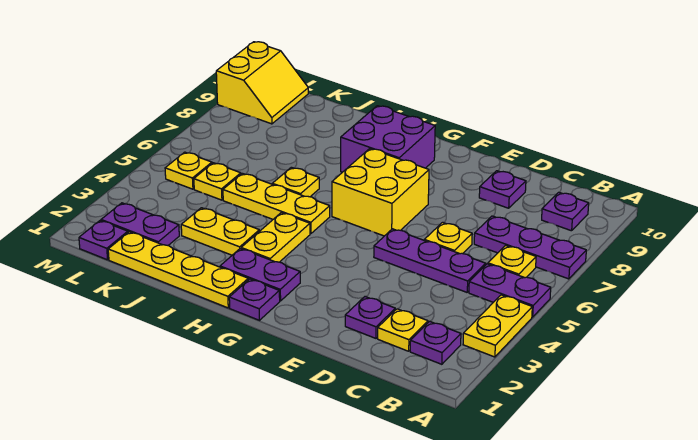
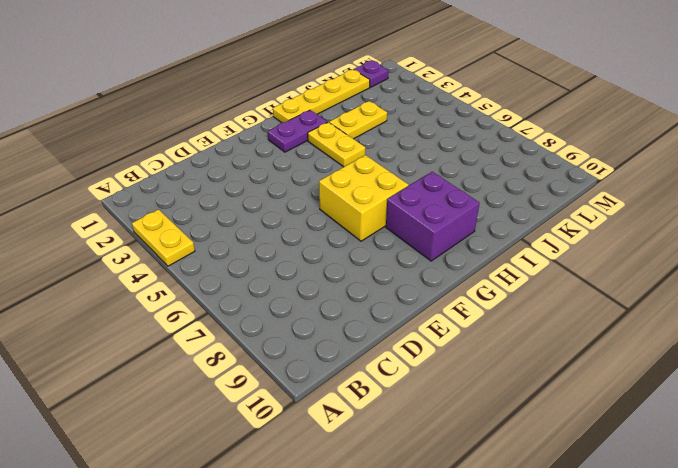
none -> purple plate A5:B5 level 1
none -> purple plate A7:C7 level 1
none -> purple plate B2 level 1

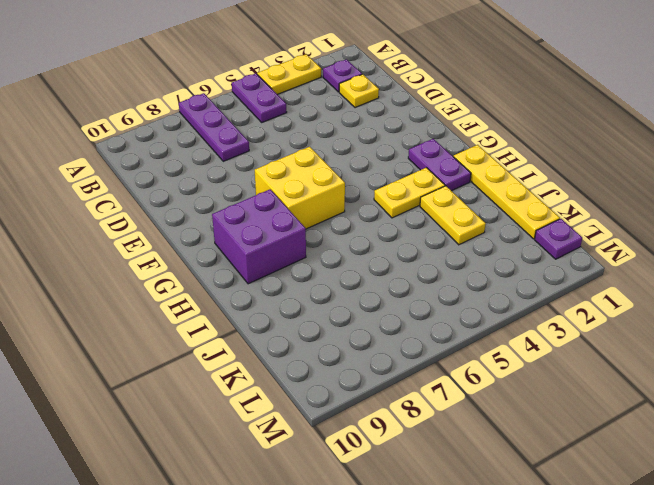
none -> yellow plate B6 level 1
none -> purple plate B9 level 1
none -> purple plate C5:E5 level 1

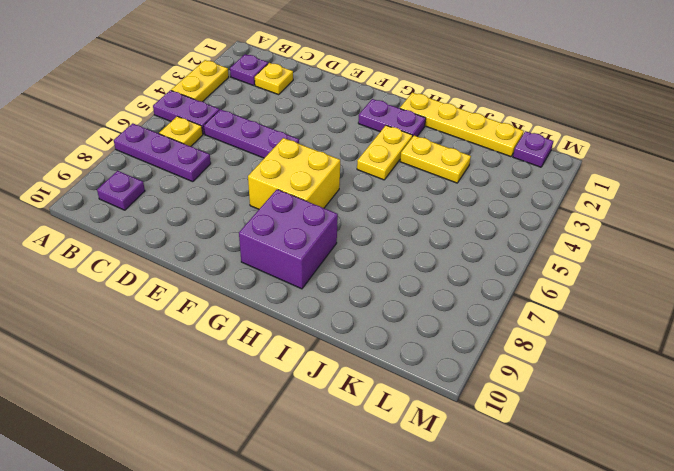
none -> purple plate D2 level 1
none -> yellow plate D6 level 1
none -> purple plate D9 level 1

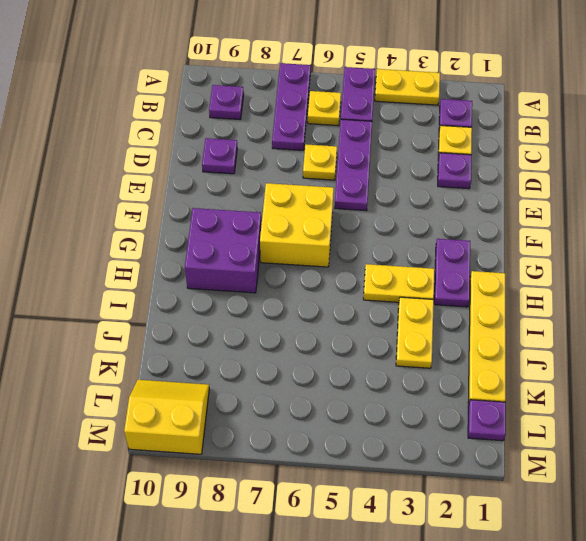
none -> purple plate G1 level 1
none -> yellow plate H5:J5 level 1
none -> yellow plate I6 level 1

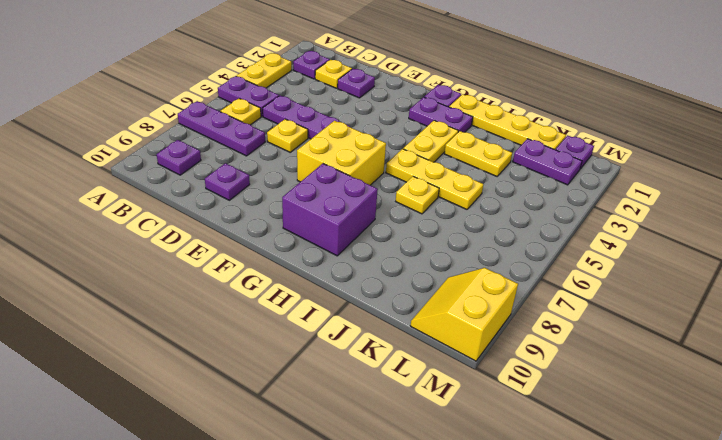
none -> yellow plate K5 level 1
none -> yellow plate L5 level 1

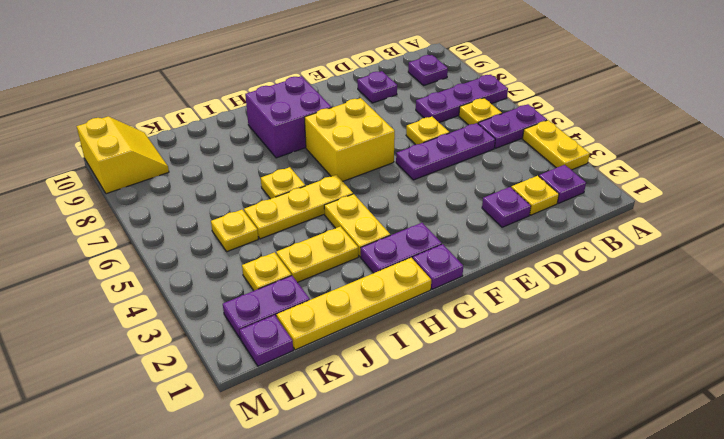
yellow plate K3 level 1 -> yellow plate L5 level 1

